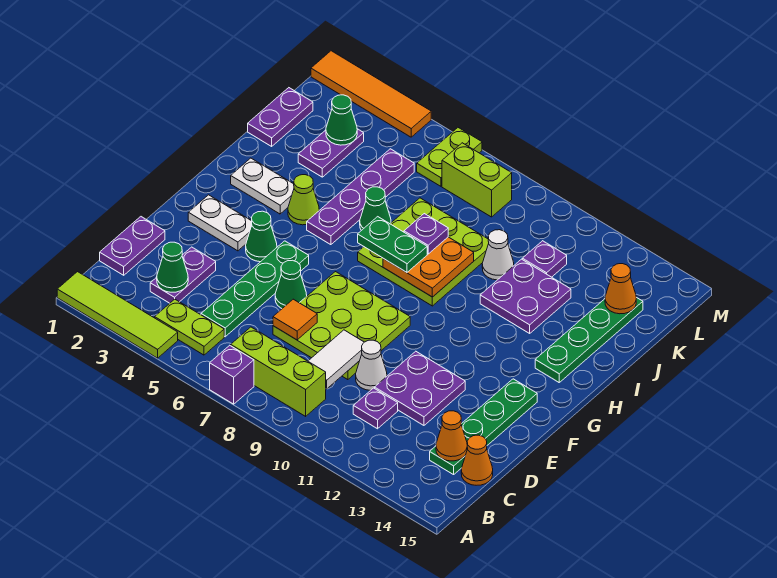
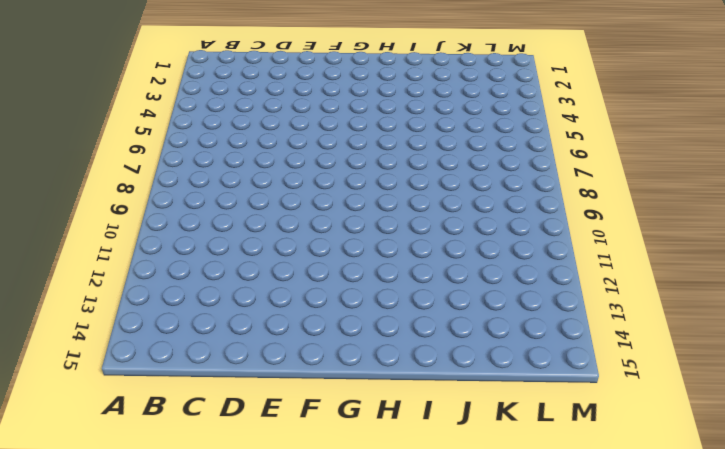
none -> lime tile A1:A4 level 1
none -> purple brick A7 level 1
none -> lime plate B4:B5 level 1
none -> lime brick B7:B9 level 1

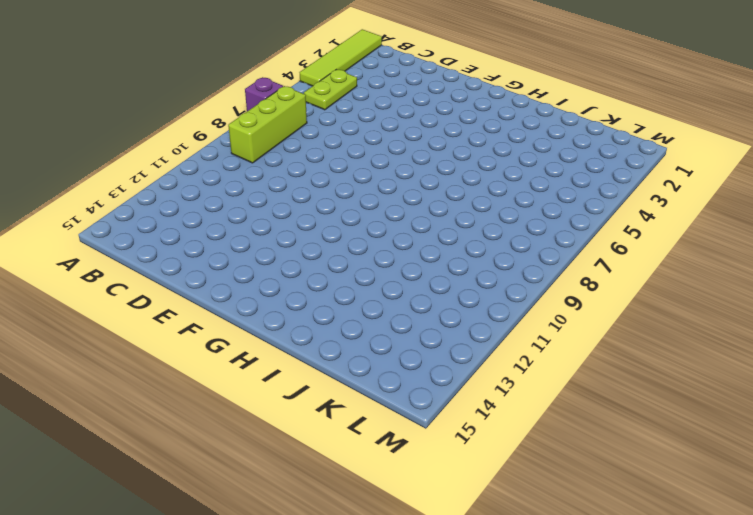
none -> purple plate C1:D1 level 1
none -> purple plate C3:D3 level 1
none -> green plate C5:F5 level 1
none -> purple plate C11 level 1

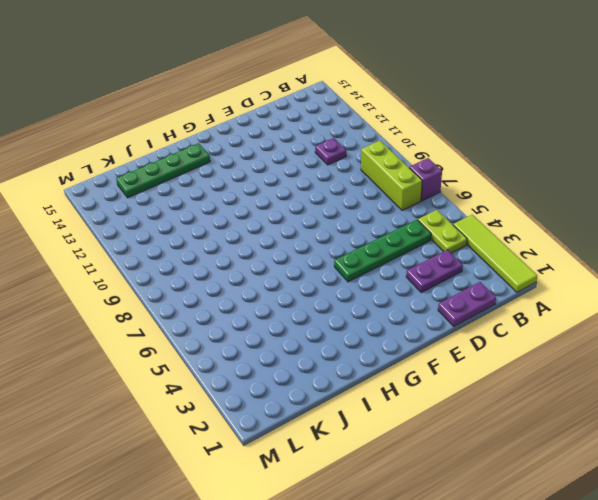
none -> green plate C14:F14 level 1
none -> orange cone C15 level 1
none -> lime plate D7:F9 level 1
none -> white cone D10 level 1

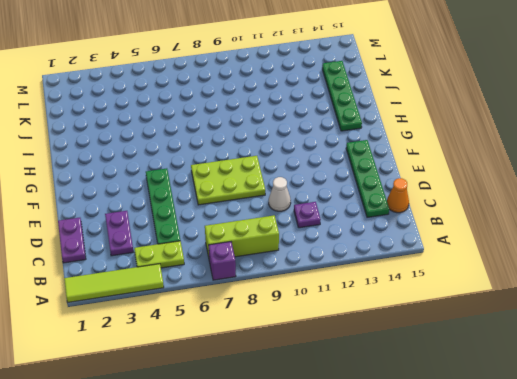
lime plate E7:F9 level 1 -> lime plate D7:F9 level 1
none -> purple plate D11:E12 level 1
none -> green cone E6 level 1
none -> white plate F2:F3 level 1
none -> green cone F4 level 1

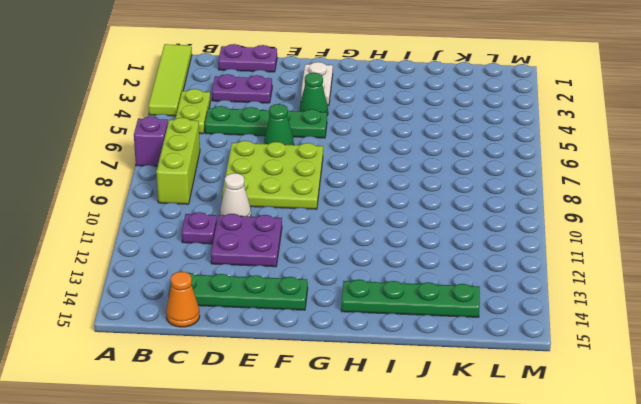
none -> white plate H2:H3 level 1
none -> lime cone H4 level 1
none -> purple plate H5:K5 level 1
none -> lime plate H7:J9 level 1

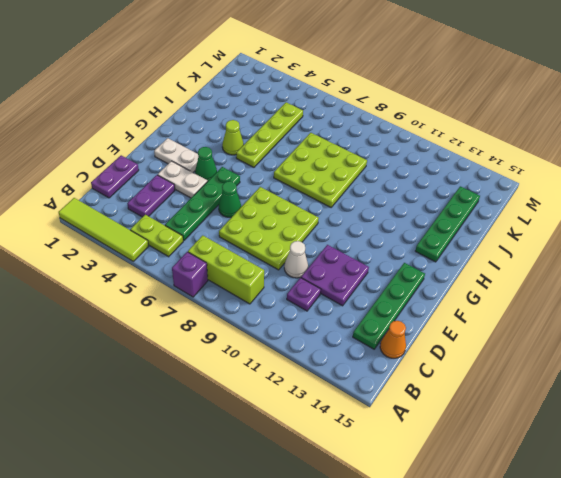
white plate E3:E4 level 1 -> white plate H2:H3 level 1
lime plate H5:K5 level 1 -> purple plate H5:K5 level 1
none -> green cone I6 level 1
none -> purple plate I11:J12 level 1
none -> purple plate J1:K1 level 1
none -> purple plate J3:K3 level 1

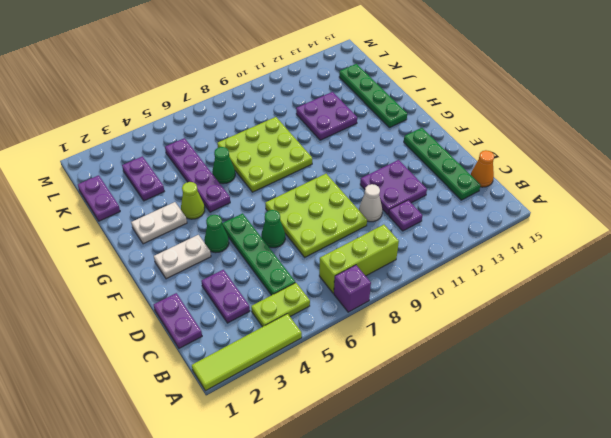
none -> white cone J10 level 1
none -> purple plate K11 level 1
none -> lime plate L6:M6 level 1
none -> lime brick L7:L8 level 1

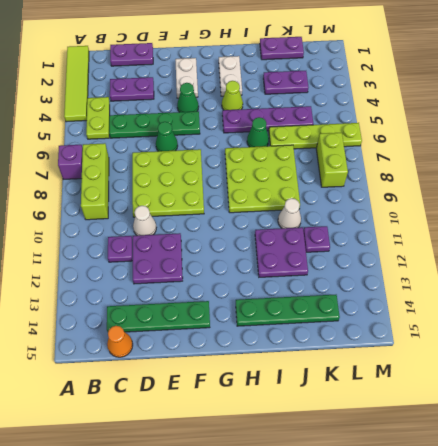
lime plate J6:M6 level 1 -> lime plate L6:M6 level 1
none -> orange tile M1:M4 level 1
none -> green cone C3 level 2
none -> white tile C9:D9 level 2
none -> orange cone C14 level 2

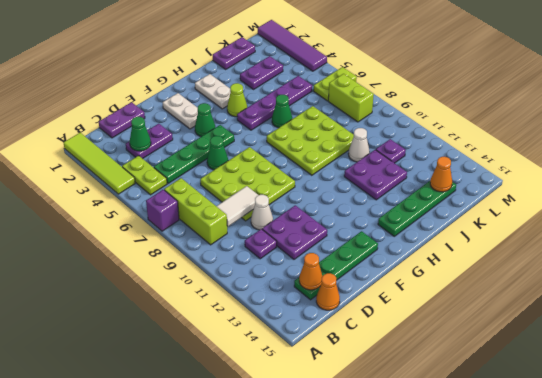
purple tile M1:M4 level 1 -> orange tile M1:M4 level 1
none -> orange tile D7 level 2
none -> orange plate H8:I9 level 2
none -> green cone K3 level 2
none -> green plate H7:H8 level 3

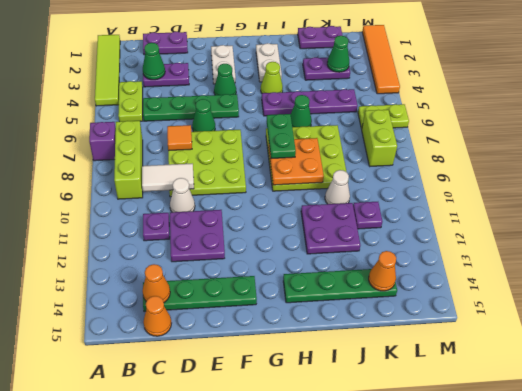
none -> purple plate I8 level 3

